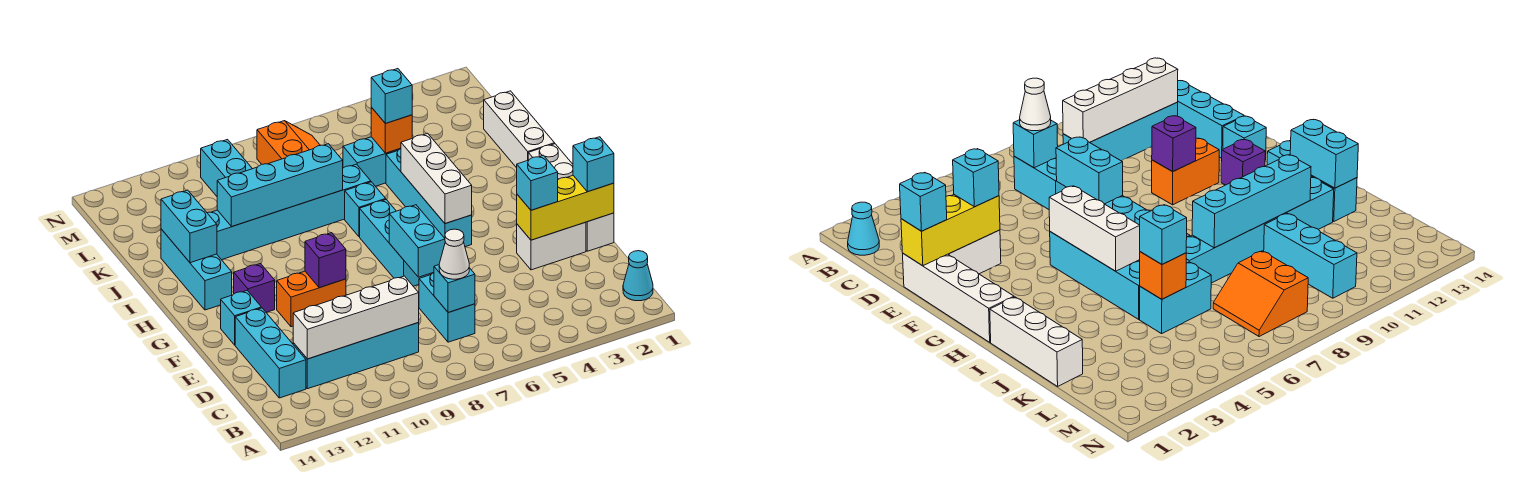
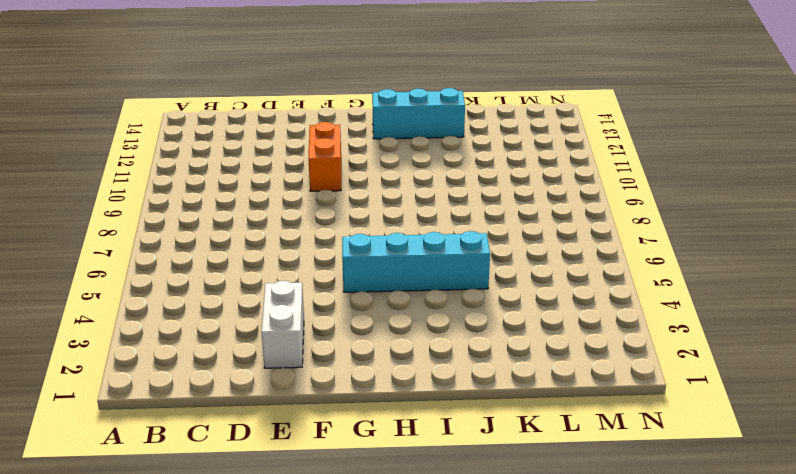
none -> cyan cone B1 level 1
none -> cyan brick C7:D7 level 1
none -> cyan brick C9:C12 level 1
none -> cyan brick C13:E13 level 1

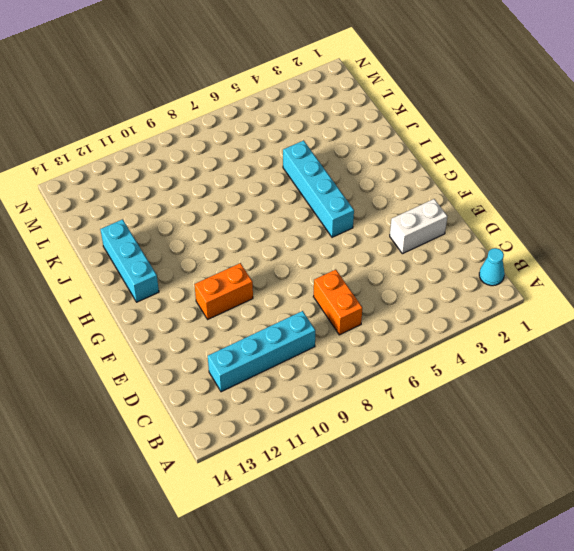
orange brick C7:D7 level 1 -> cyan brick C7:D7 level 1
none -> cyan brick C13:E13 level 1
none -> white brick E1:H1 level 1
none -> cyan brick F7:H7 level 1
none -> cyan brick F13 level 1

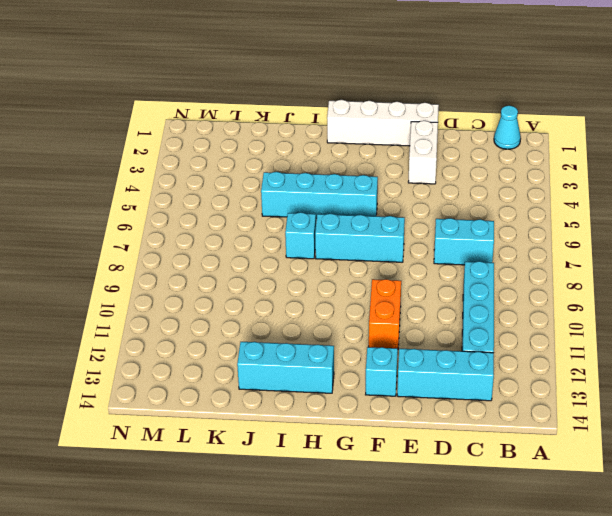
none -> purple brick G12 level 1
none -> white brick I1:K1 level 1
none -> cyan brick J7:J12 level 1
none -> cyan brick K5:K6 level 1

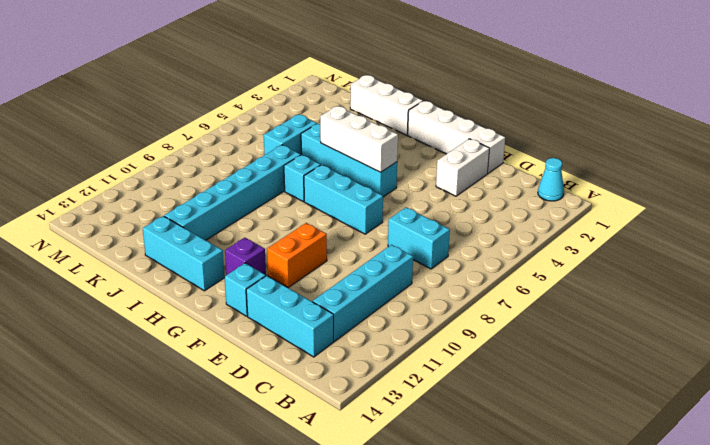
none -> cyan brick K10:M10 level 1
none -> orange slope L7:M8 level 1 top 8
none -> cyan brick C7 level 2
none -> white brick C9:C12 level 2

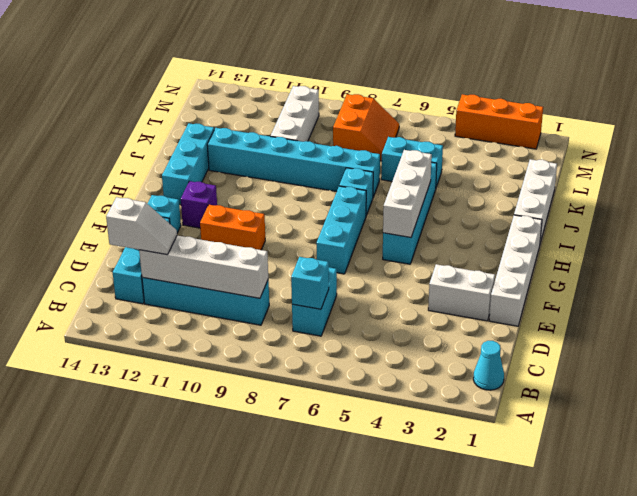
white slope C12:C13 level 3 top 13 -> none
white brick K10:M10 level 1 -> cyan brick K10:M10 level 1
orange brick N2:N4 level 1 -> none
none -> yellow brick E1:E3 level 2
none -> cyan brick E7:F7 level 2
none -> purple brick F10 level 2
none -> cyan brick I13:J13 level 2

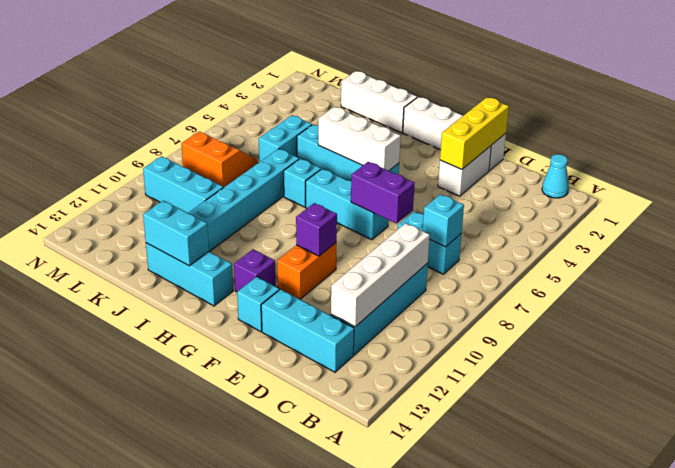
purple brick E7:F7 level 2 -> cyan brick E7:F7 level 2
none -> cyan brick J8:J11 level 2
none -> orange brick K5 level 2
none -> white cone C7 level 3
none -> cyan brick E1 level 3

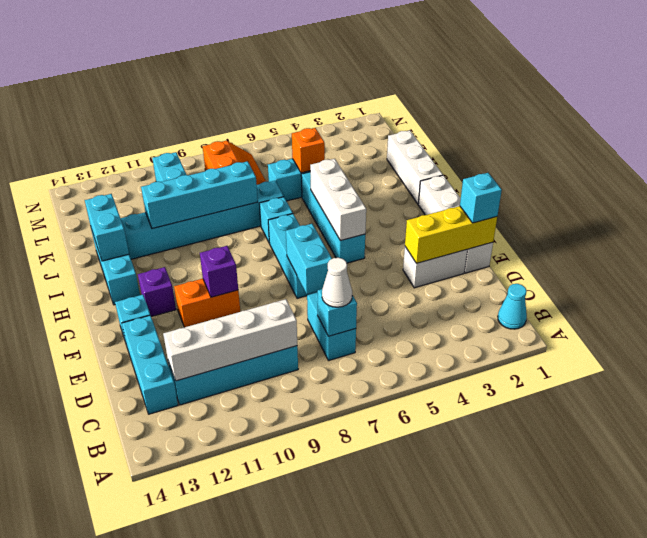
none -> cyan brick E3 level 3
none -> cyan brick K5 level 3

